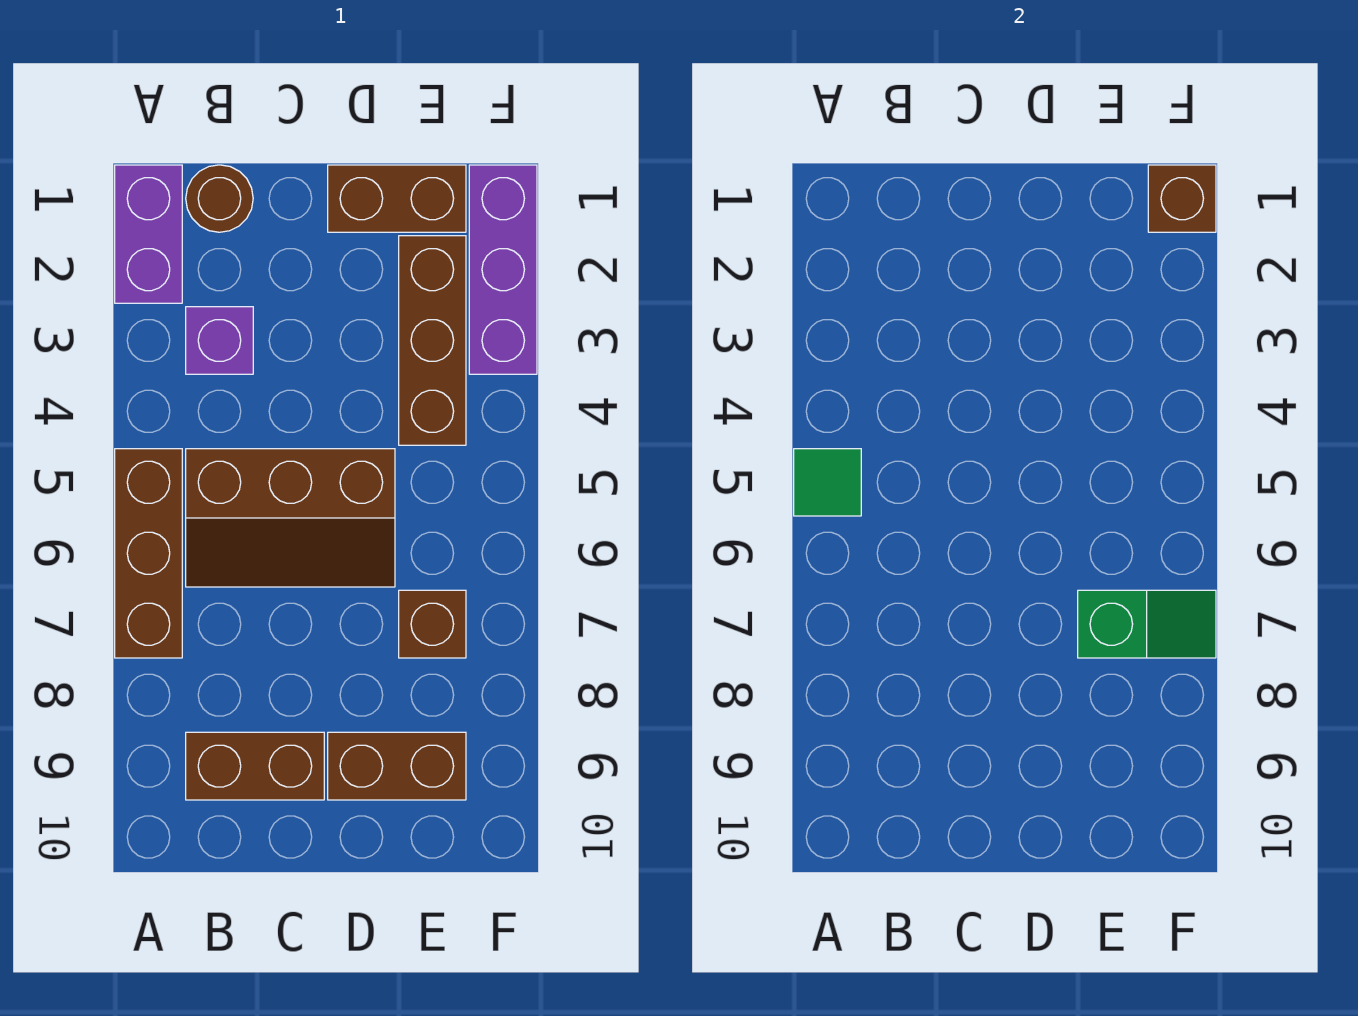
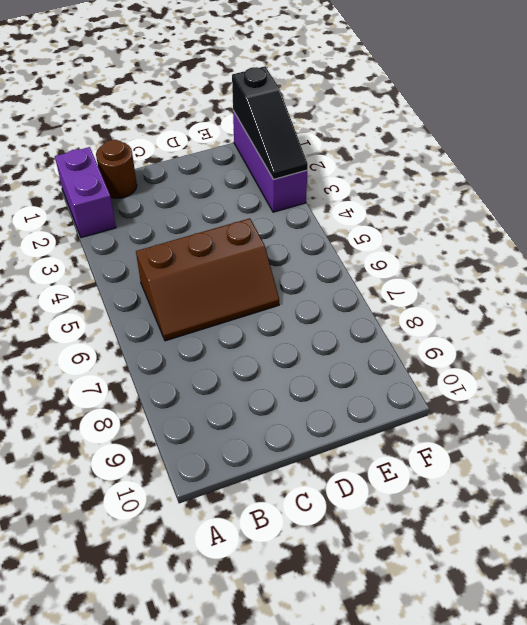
black slope F1:F3 level 2 top 1 -> brown brick F1 level 2
none -> brown brick A5:A7 level 1
none -> purple brick B3 level 1
none -> brown brick B9:C9 level 1

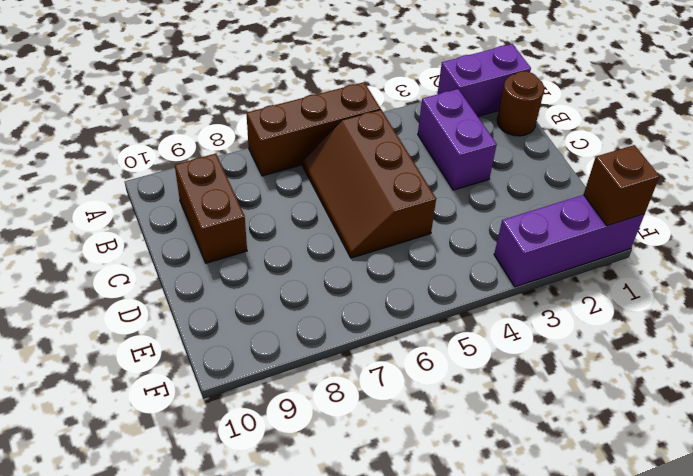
purple brick B3:C3 level 1 -> purple brick B3 level 1
none -> brown brick D1:E1 level 1
none -> brown brick D9:E9 level 1
none -> brown brick E2:E4 level 1

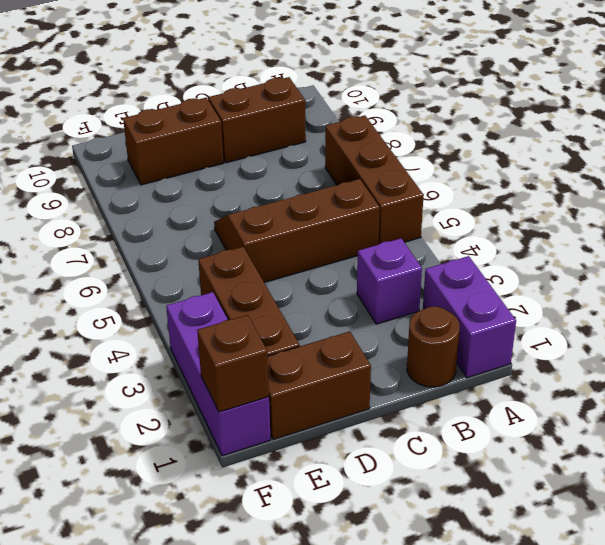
none -> brown brick E7 level 1
none -> green tile A5 level 2
none -> green slope E7:F7 level 2 top E

